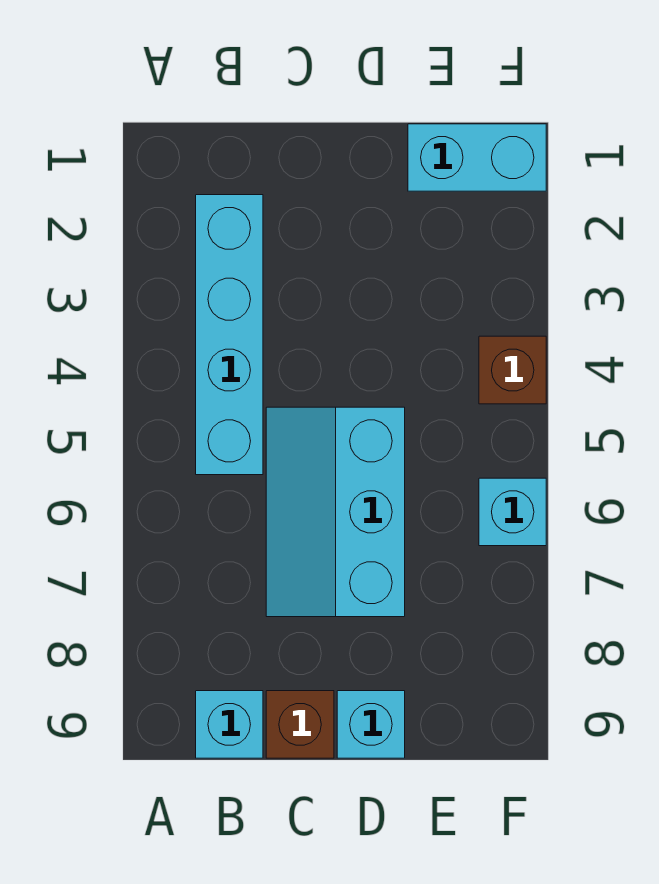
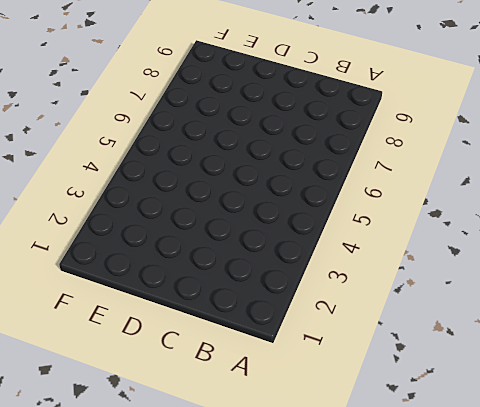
none -> cyan brick B2:B5 level 1
none -> cyan brick B9 level 1

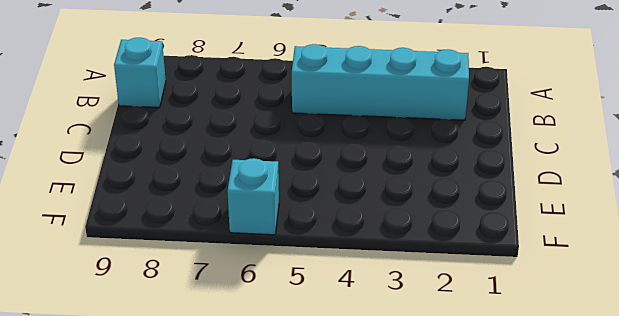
none -> cyan slope C5:D7 level 1 top D
none -> brown brick C9 level 1

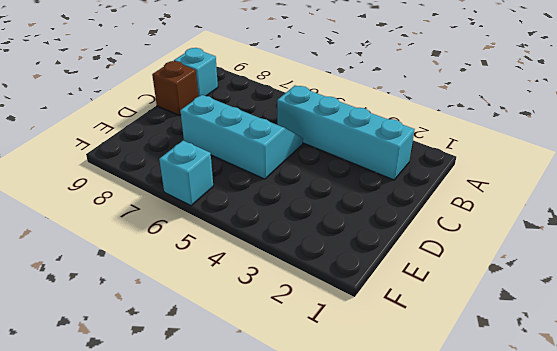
none -> cyan brick D9 level 1
none -> cyan brick E1:F1 level 1

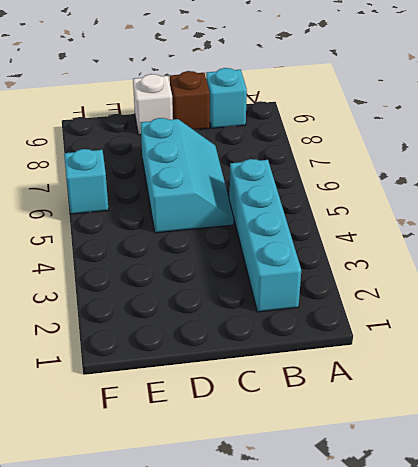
white brick D9 level 1 -> cyan brick D9 level 1
none -> cyan brick E1:F1 level 1
none -> brown brick F4 level 1

